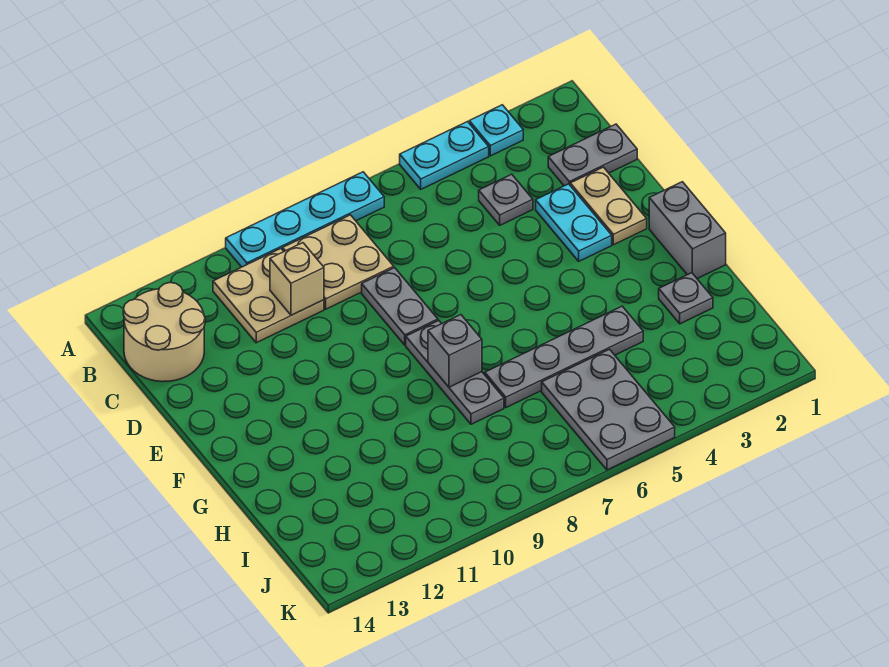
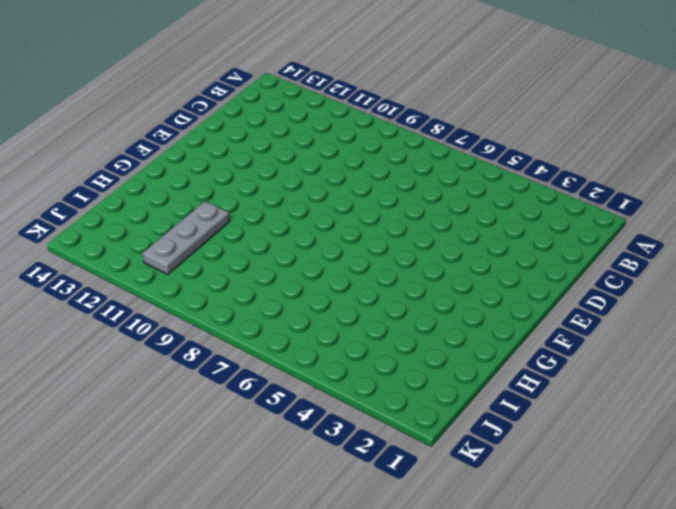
grey plate H11:J11 level 1 -> grey plate F8:H8 level 1
none -> cyan plate A3 level 1
none -> cyan plate A4:A5 level 1
none -> cyan plate A7:A10 level 1

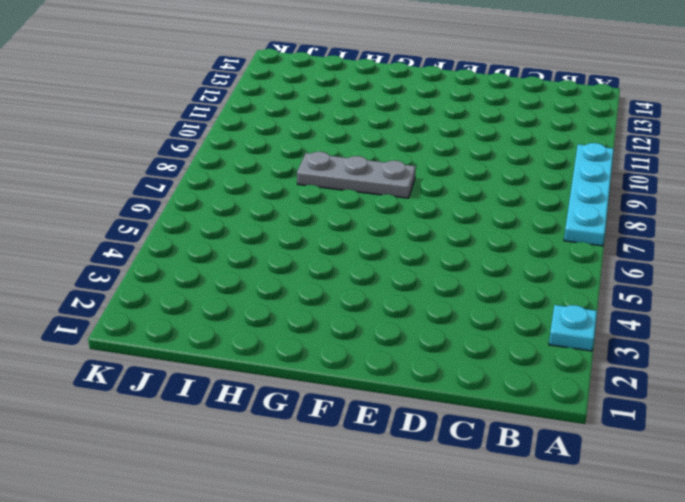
none -> cyan plate A4:A5 level 1
none -> tan plate B8:C9 level 1
none -> tan plate B10:C11 level 1

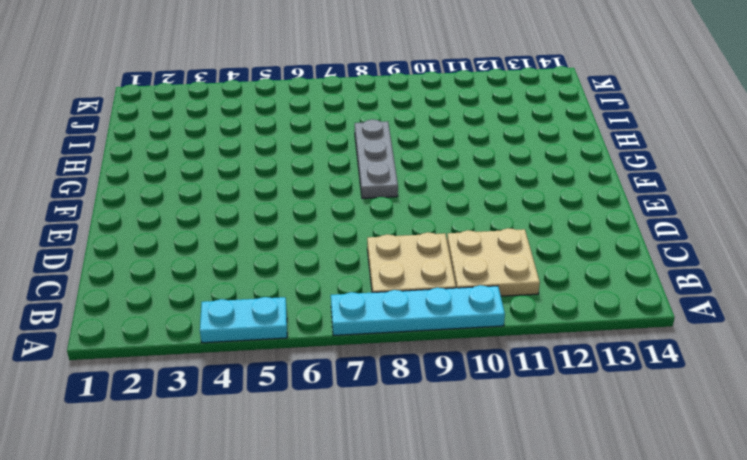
none -> cyan plate A3 level 1
none -> tan round brick B13:C14 level 1
none -> grey plate C1:C2 level 1

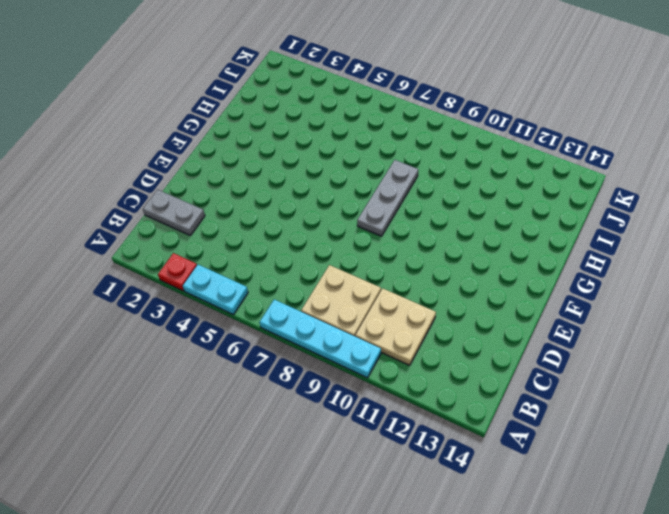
red plate A3 level 1 -> cyan plate A3 level 1
none -> tan round brick B13:C14 level 1
none -> grey plate C4 level 1
none -> tan plate D2:E2 level 1

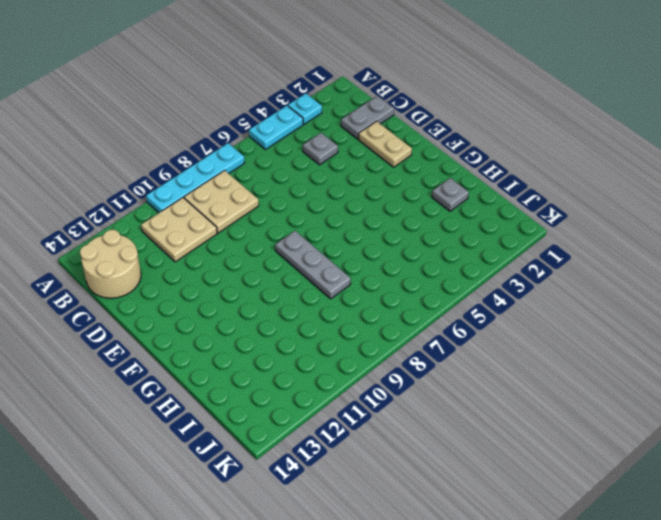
none -> cyan plate D3:E3 level 1
none -> grey plate D8:E8 level 1
none -> grey brick F1:G1 level 1

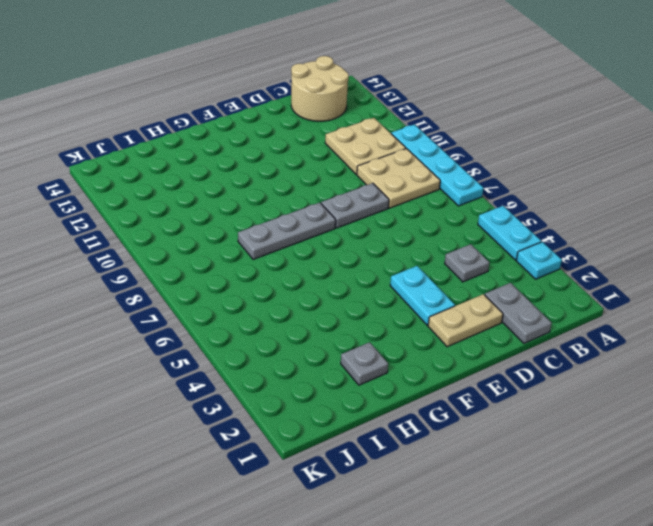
cyan plate E3:E4 level 1 -> cyan plate D3:E3 level 1
none -> grey brick F1:G1 level 1
none -> grey plate H4:H7 level 1
none -> grey plate I5:K6 level 1

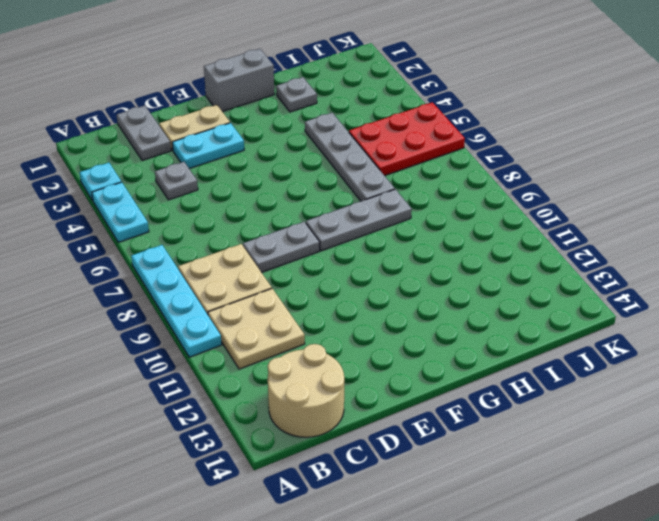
red plate I5:K6 level 1 -> grey plate I5:K6 level 1
none -> tan brick C10 level 2
none -> grey brick G8 level 2

